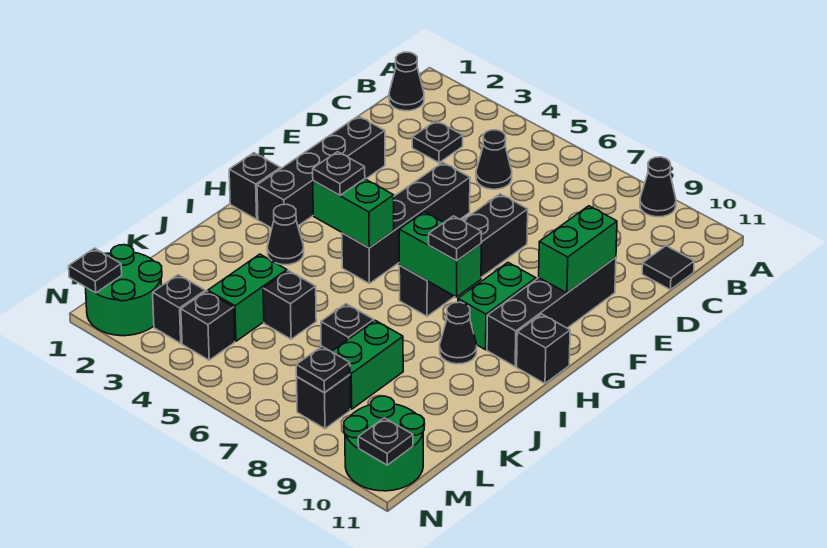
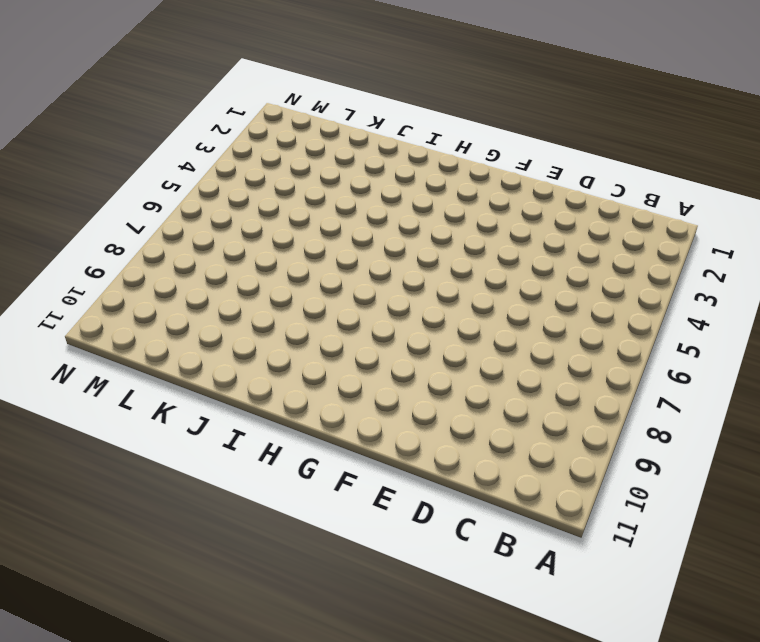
none -> black cone A9 level 1
none -> black cone B1 level 1
none -> black plate C3 level 1
none -> black cone C5 level 1

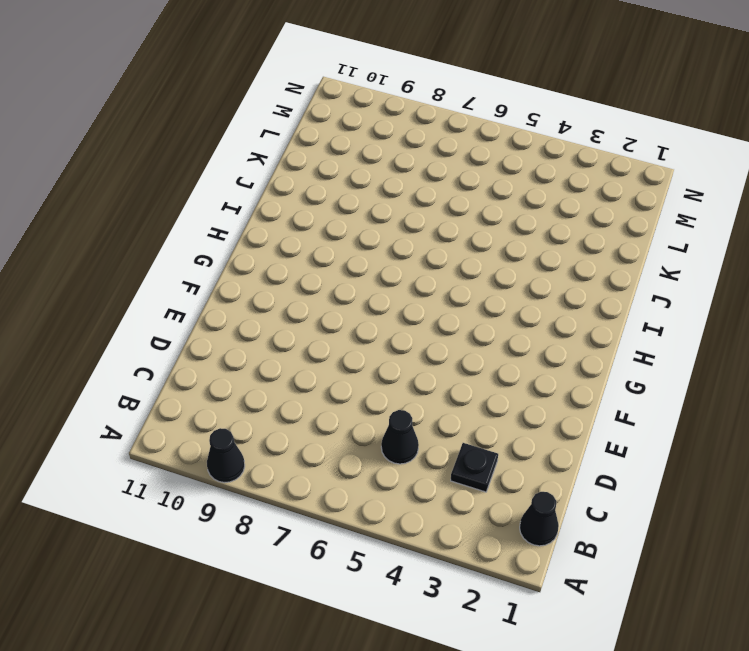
none -> black tile C11 level 1
none -> black brick E2:H2 level 1
none -> black brick E5:H5 level 1
none -> black brick E7:H7 level 1

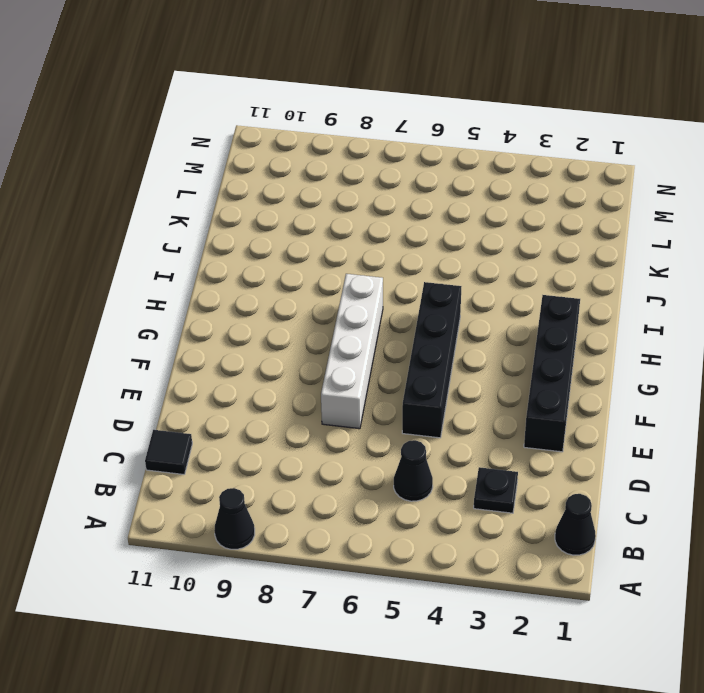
white brick E7:H7 level 1 -> black brick E7:H7 level 1
none -> black brick E10:H10 level 1
none -> green brick G9:H9 level 1
none -> black brick H1 level 1
none -> black brick H11 level 1

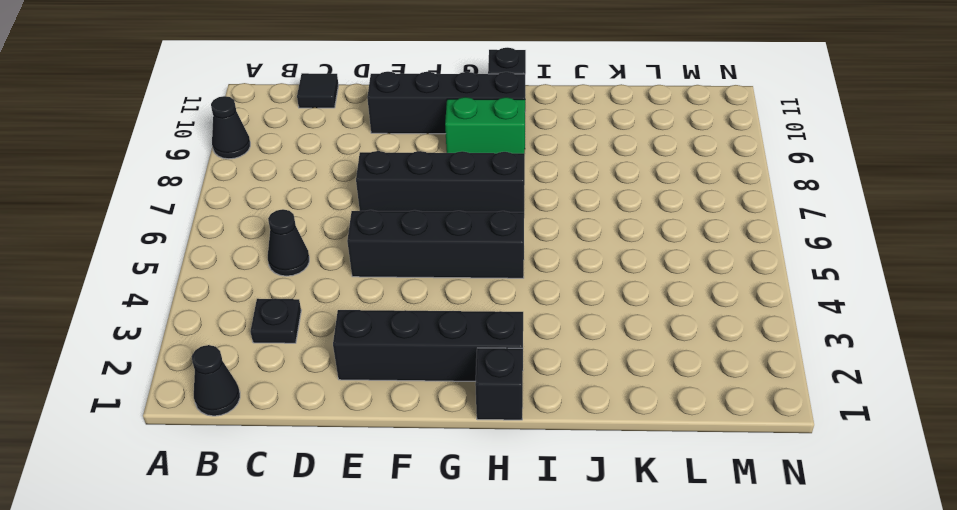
none -> black cone I3 level 1
none -> black cone I9 level 1
none -> green brick K4:L4 level 1
none -> black brick K5 level 1

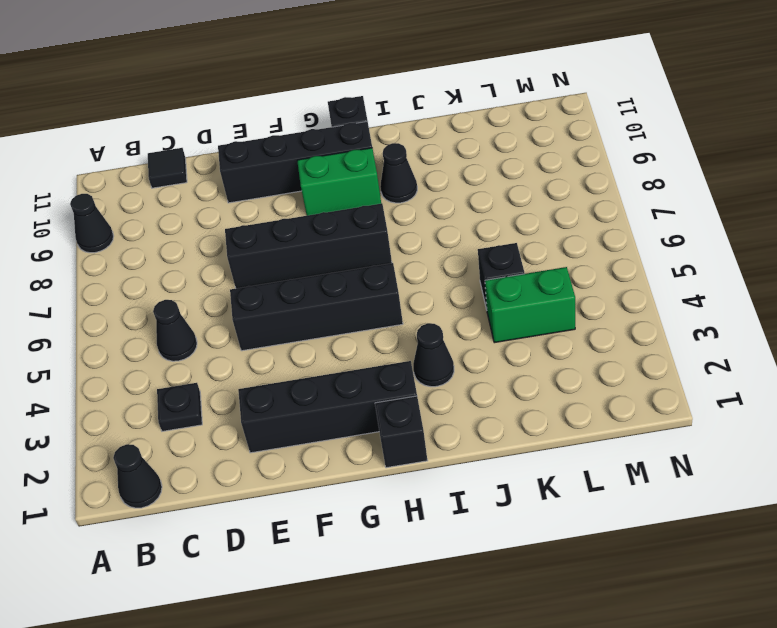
none -> black brick K7 level 1
none -> green brick K8:L8 level 1
none -> green round brick M1:N2 level 1
none -> black brick M3 level 1

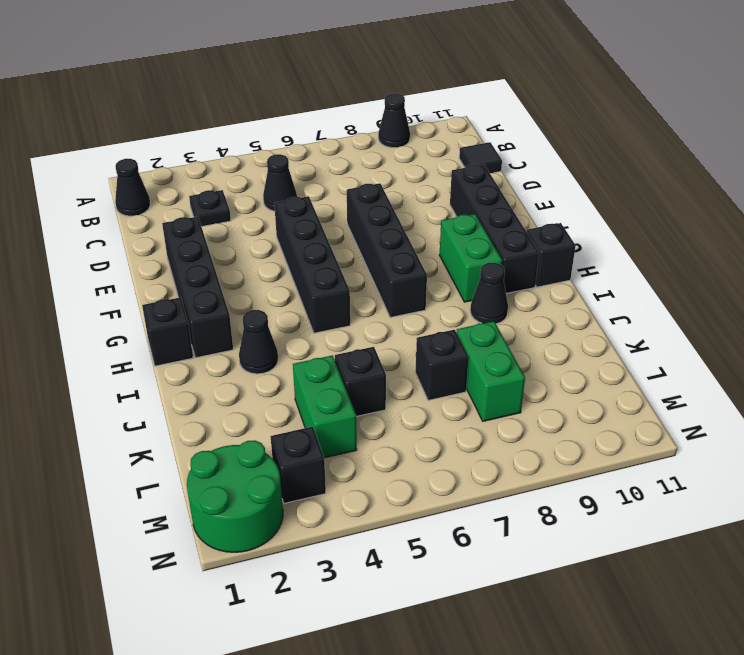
none -> black brick M4 level 1
none -> black brick M8 level 1
none -> green round brick M10:N11 level 1
none -> green brick E10:F10 level 2

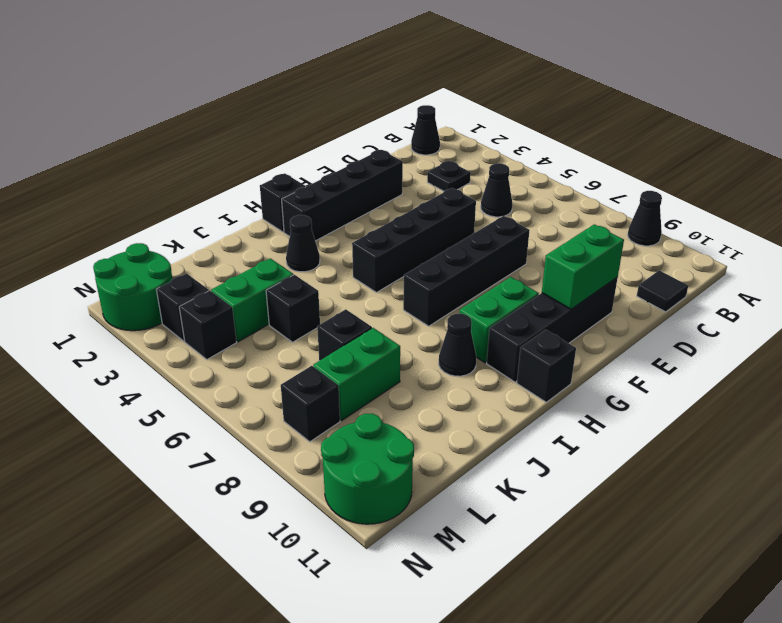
none -> green brick H4:H5 level 2
none -> green brick H7:H8 level 2
none -> black plate M8 level 2
none -> black plate N1 level 2

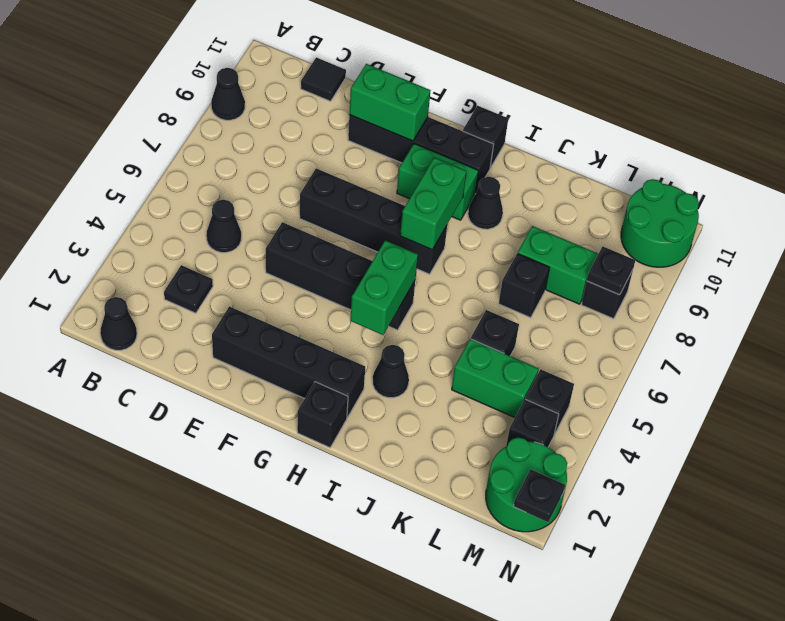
none -> black plate N11 level 2
none -> black plate H4 level 3
none -> black plate H8 level 3

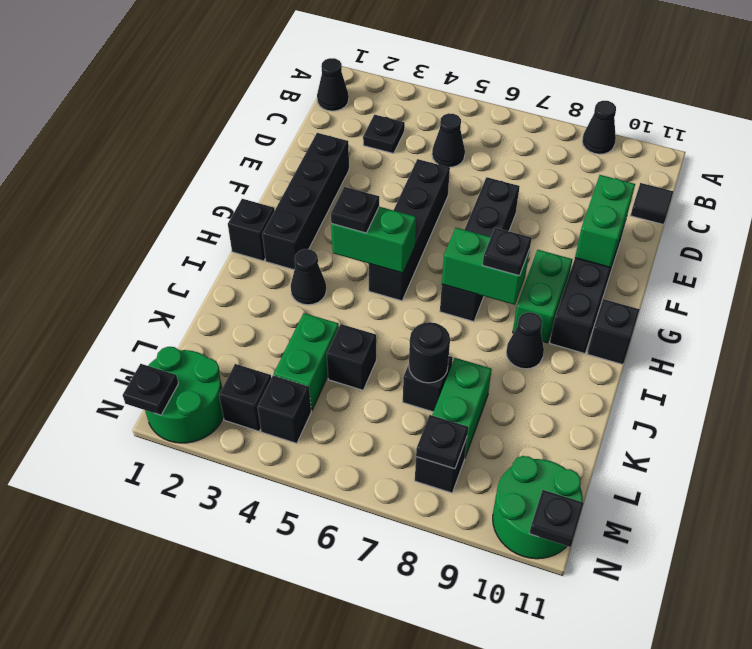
black round brick K7 level 2 -> none

